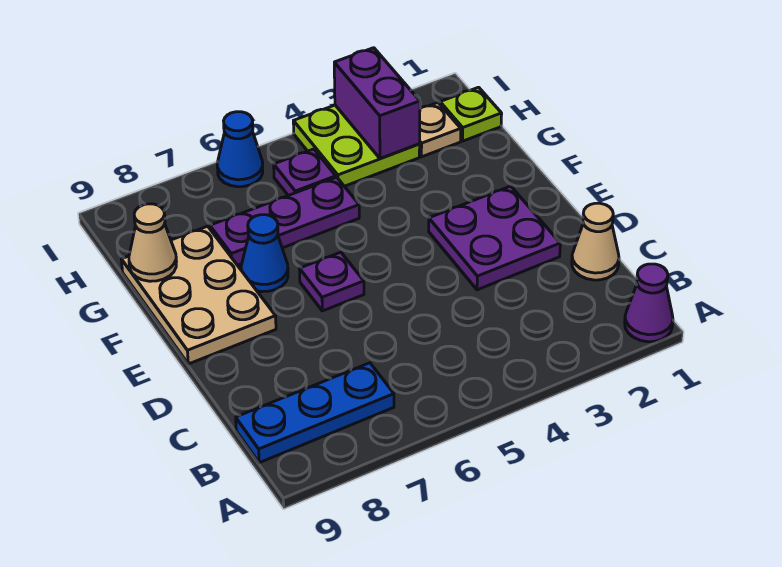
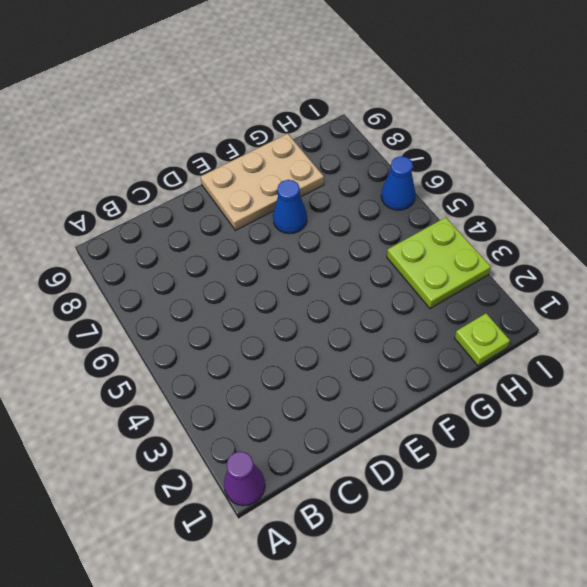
none -> blue plate B7:B9 level 1
none -> tan cone C1 level 1
none -> purple plate D2:E3 level 1

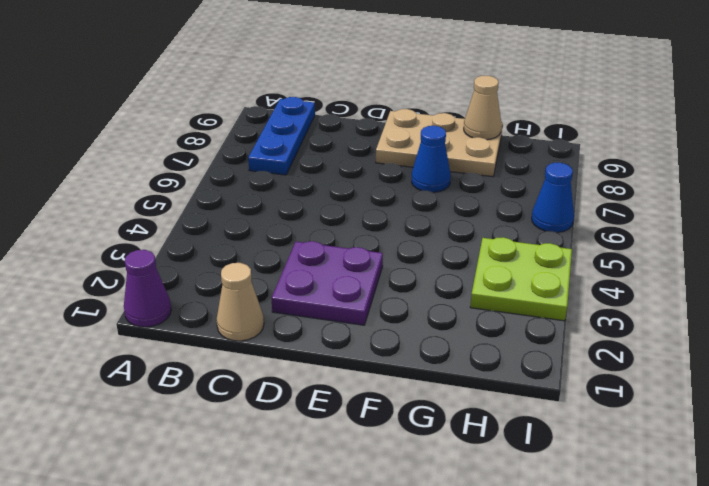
none -> purple plate E6 level 1
none -> purple plate G5:G7 level 1
none -> lime plate H1 level 1

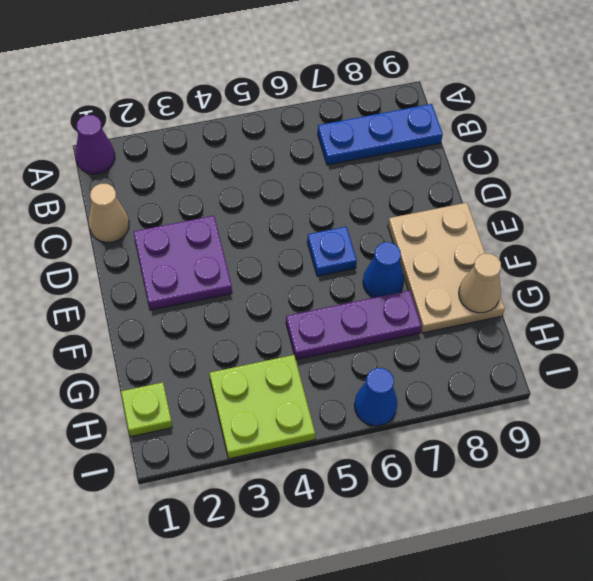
blue plate E6 level 1 -> purple plate E6 level 1
none -> tan plate H2 level 1
none -> purple plate H5 level 1
none -> purple brick H3:I3 level 2

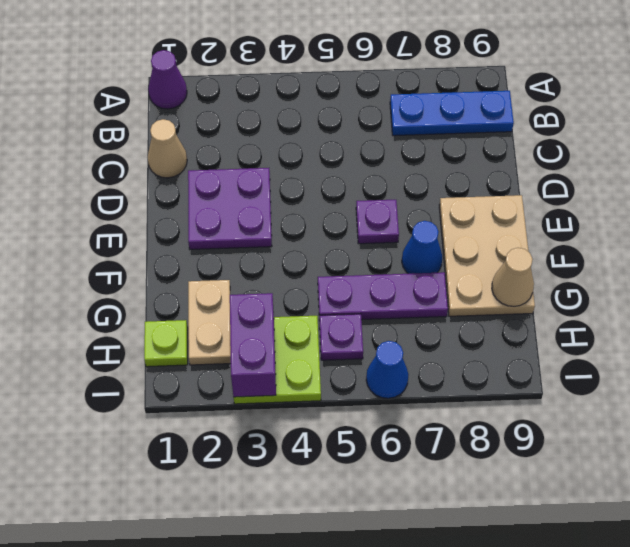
tan plate G2:H2 level 1 -> tan plate H2 level 1

